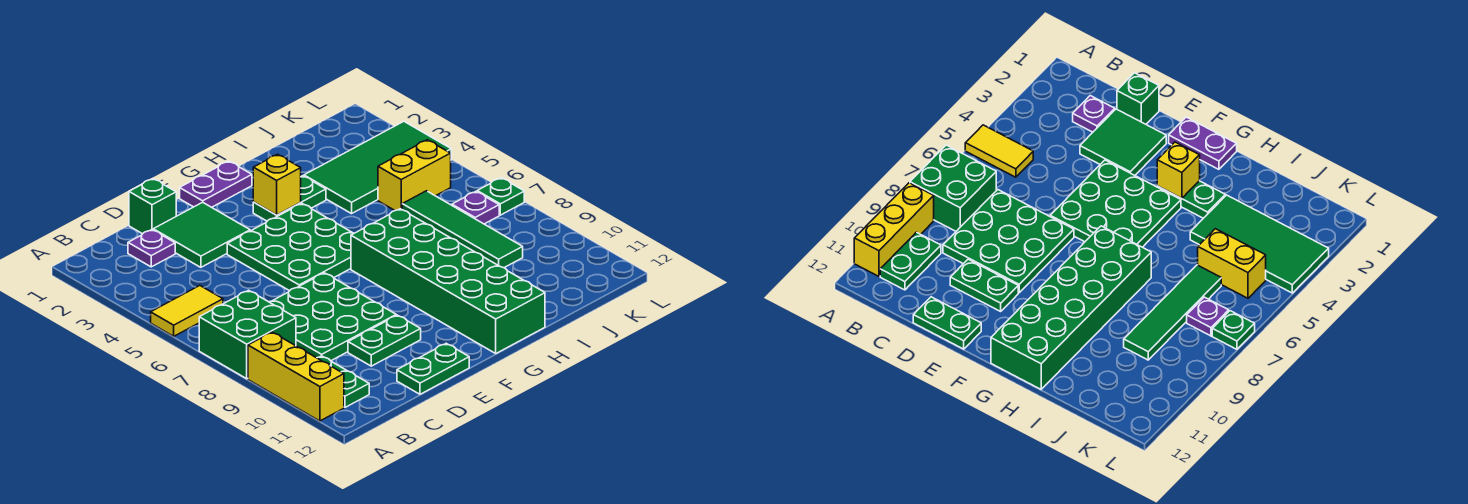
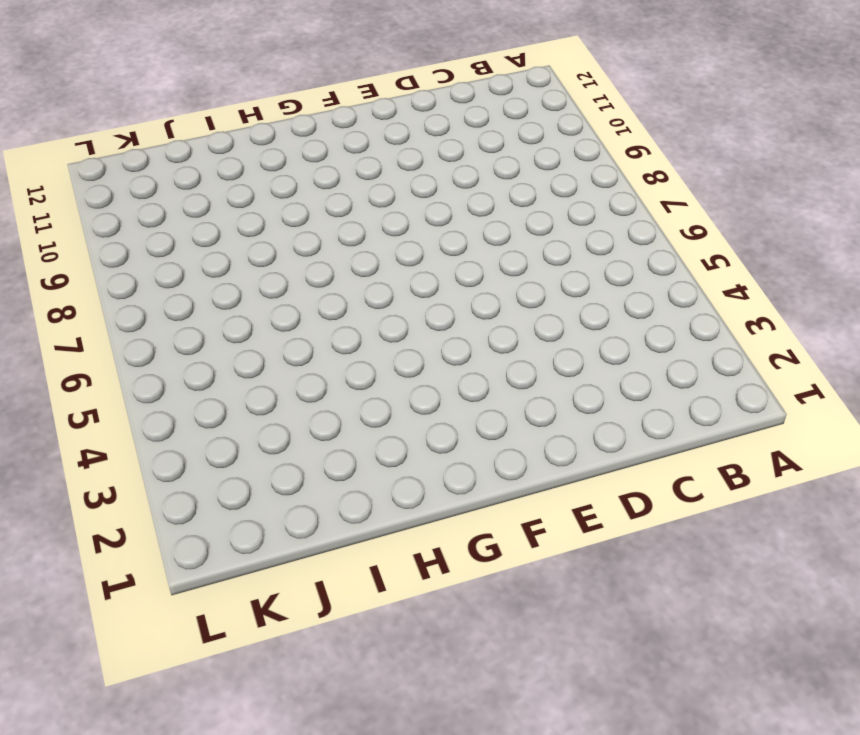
none -> yellow tile A5:B5 level 1
none -> green brick A7:B8 level 1
none -> yellow brick A9:A11 level 1

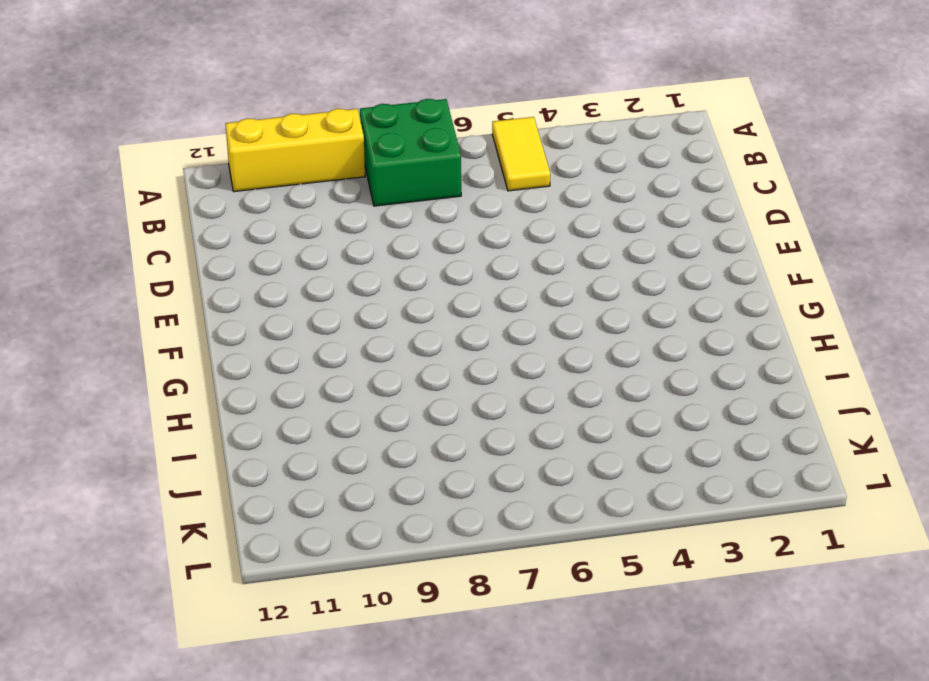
none -> green plate B10:B11 level 1
none -> purple plate C2 level 1
none -> green plate C7:E9 level 1

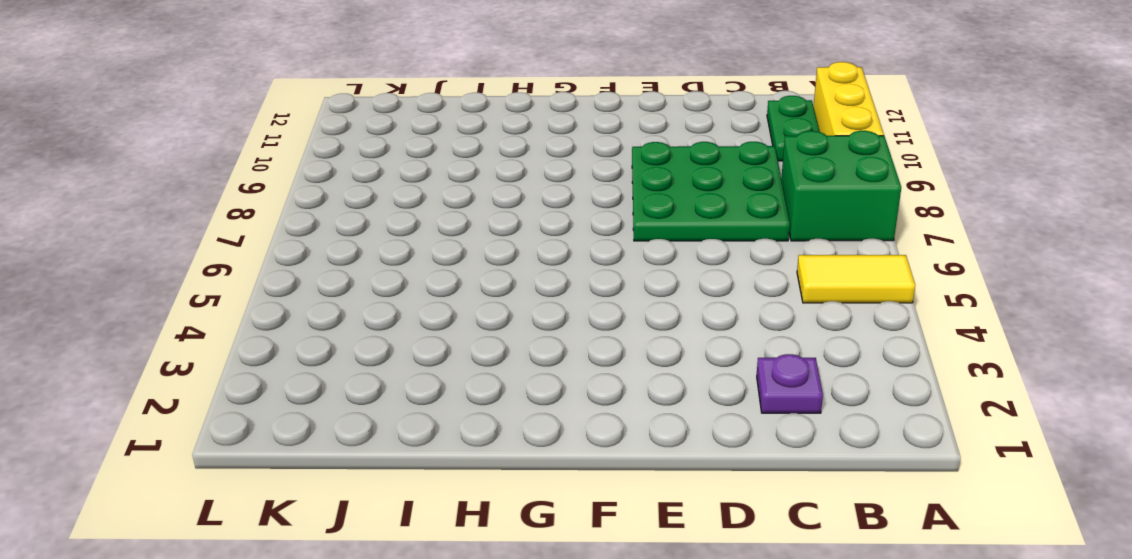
none -> green brick D1 level 1
none -> green tile D2:E3 level 1
none -> green plate D10:E10 level 1

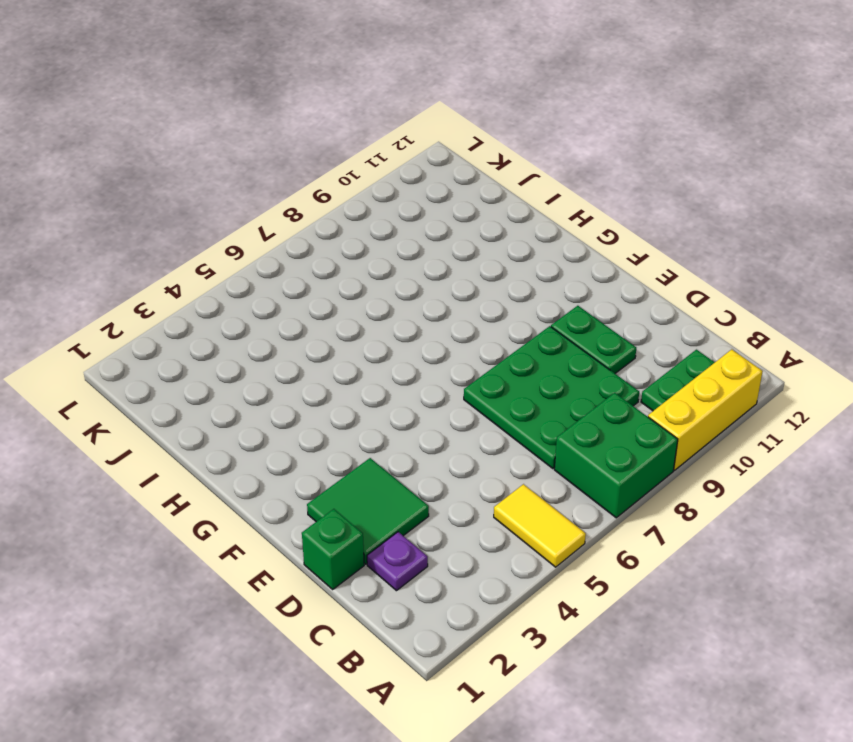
none -> green plate D12:E12 level 1
none -> green plate E4:G6 level 1
none -> purple plate F1:G1 level 1

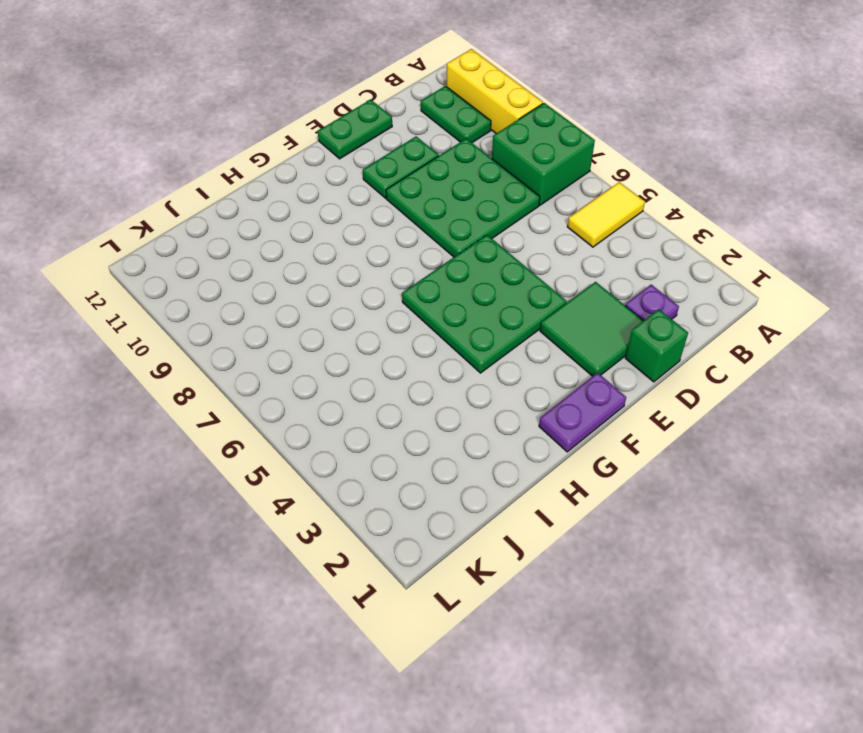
none -> green plate G3:H3 level 1
none -> green brick G7:H12 level 1
none -> green tile I3:L4 level 1

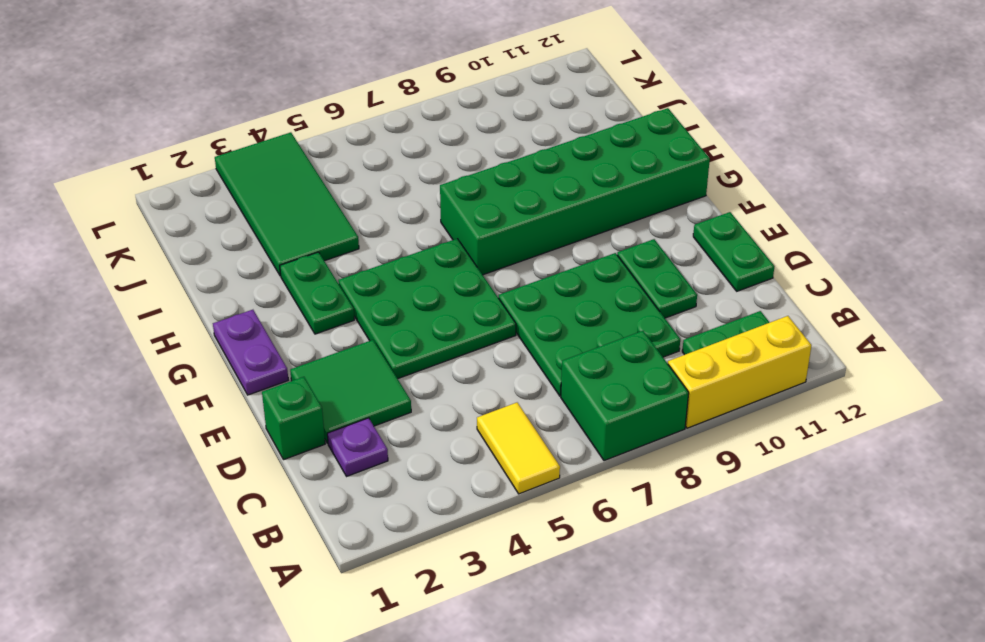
none -> yellow brick J5:K5 level 1
none -> green tile J6:J9 level 1
none -> purple plate K7 level 1

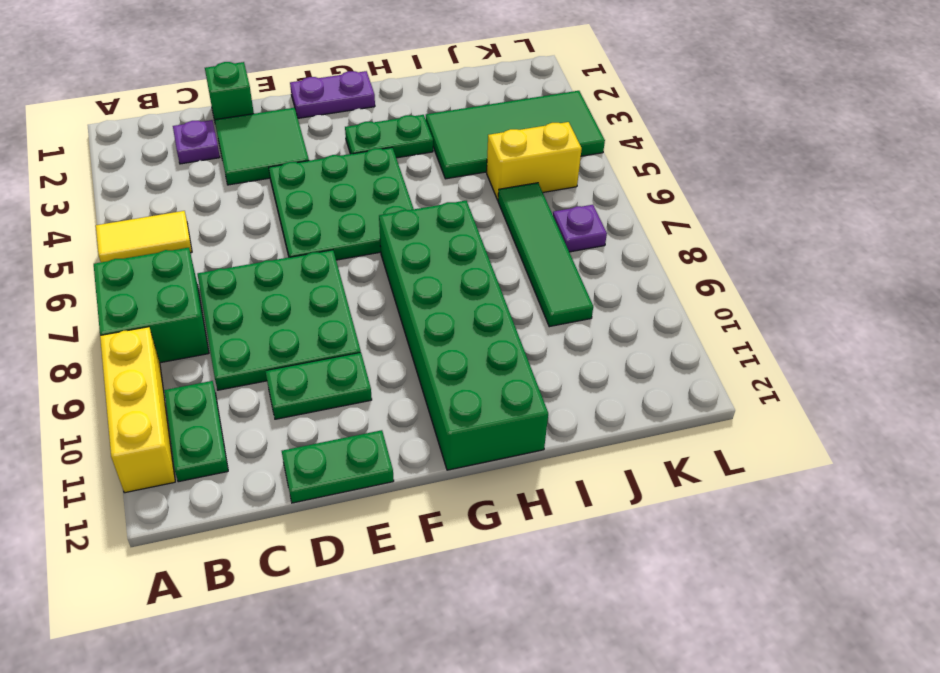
none -> green plate L7 level 1
none -> yellow brick G3 level 2

